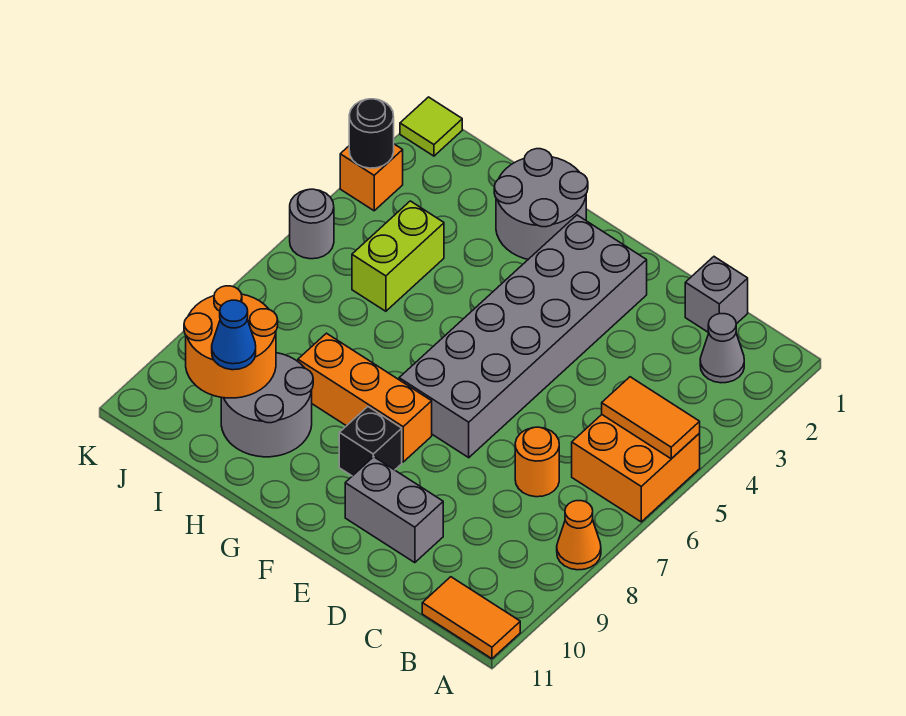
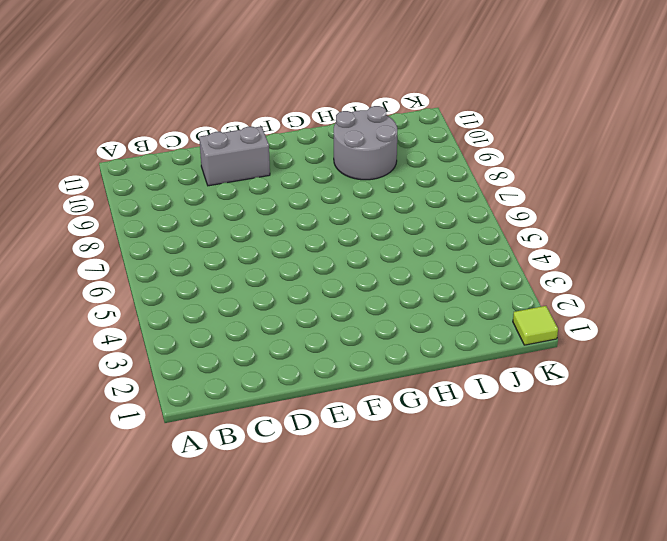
none -> orange brick A5:B6 level 1
none -> orange cone A8 level 1
none -> orange tile A11:B11 level 1

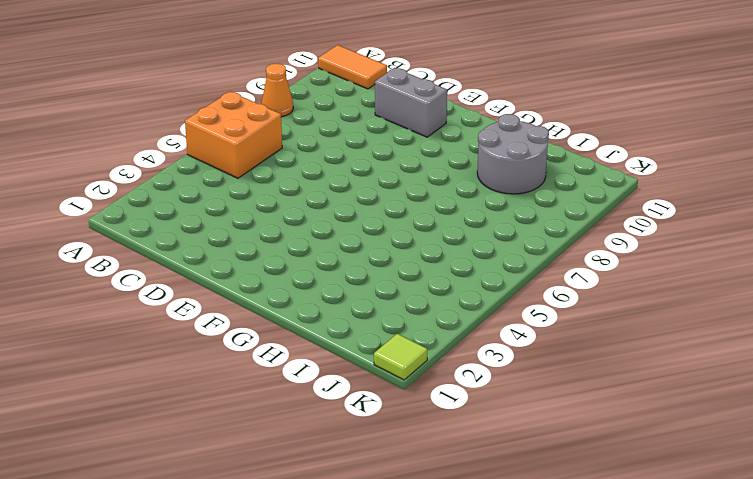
none -> grey cone B2 level 1
none -> grey brick C1 level 1
none -> orange round brick C7 level 1

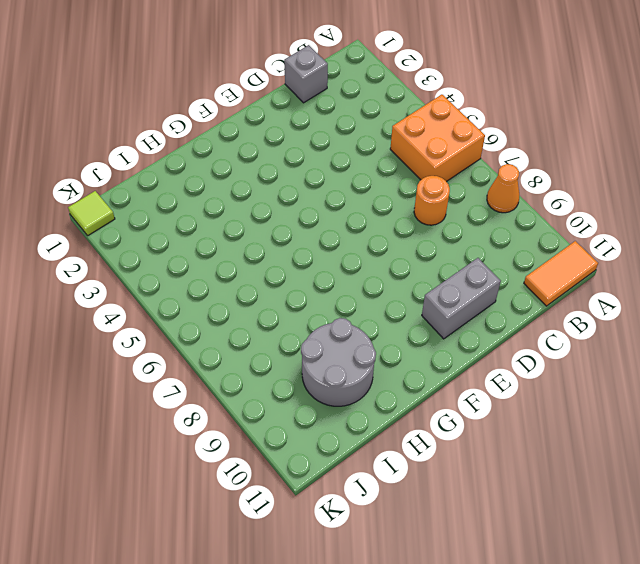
none -> grey cone B2 level 1
none -> grey brick E2:F7 level 1
none -> orange brick F8:H8 level 1

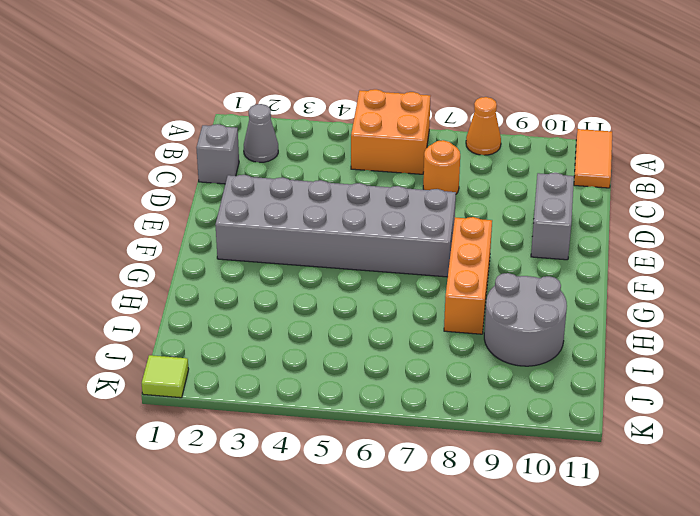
none -> black brick F9 level 1
none -> grey round brick G1:H2 level 1
none -> lime brick I4:I5 level 1

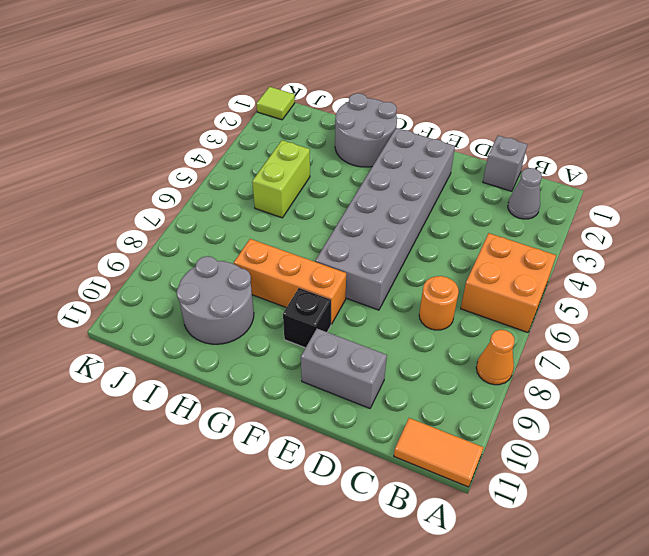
none -> orange brick K3 level 1
none -> grey round brick K5 level 1
none -> orange tile A5:B5 level 2

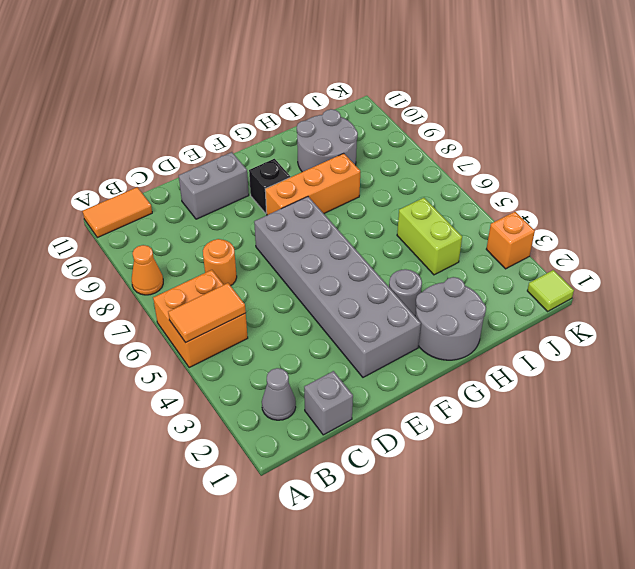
grey round brick G3 level 1 -> grey round brick K5 level 1
none -> orange round brick I9:J10 level 2
none -> black round brick K3 level 2
none -> blue cone I10 level 3

